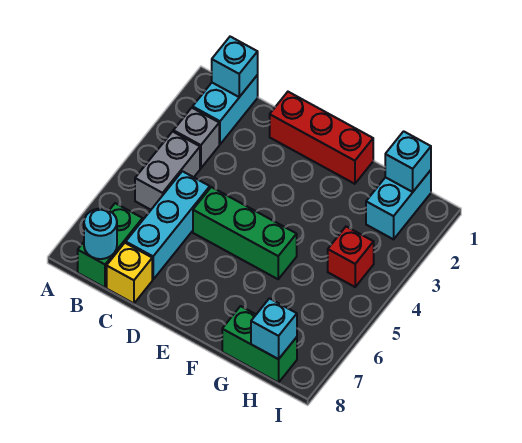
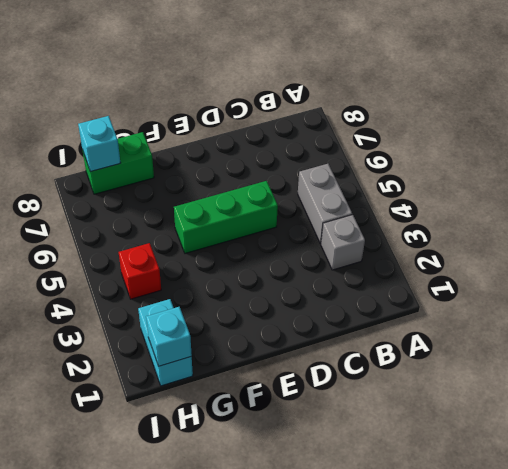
none -> cyan brick B1:B2 level 1
none -> green brick B7:B8 level 1
none -> cyan brick C5:C7 level 1

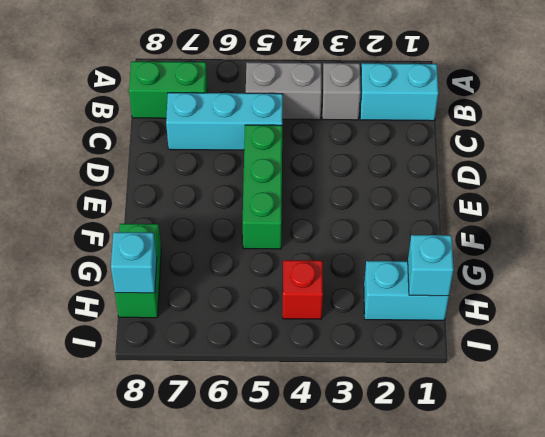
none -> yellow brick C8 level 1
none -> red brick D1:F1 level 1
none -> cyan brick B1 level 2

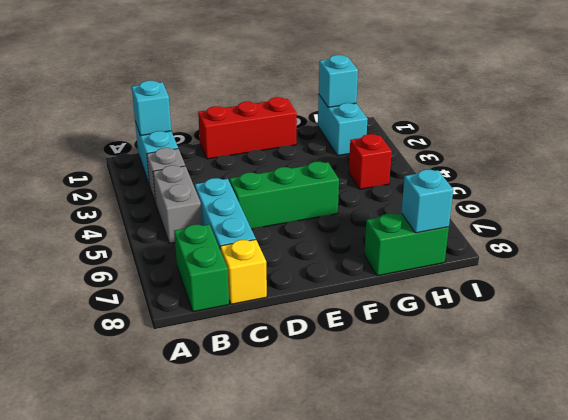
none -> cyan round brick B8 level 2

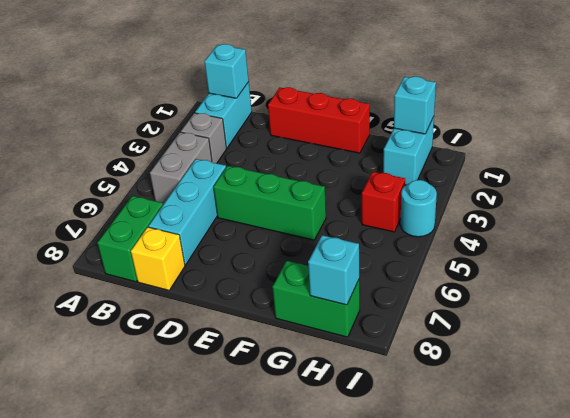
cyan round brick I4 level 1 -> cyan round brick B8 level 2

